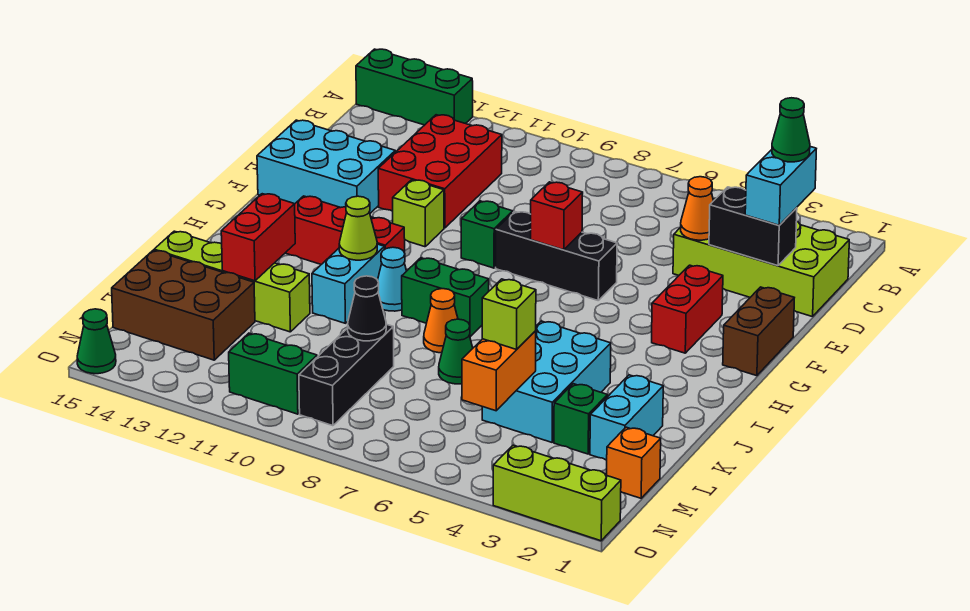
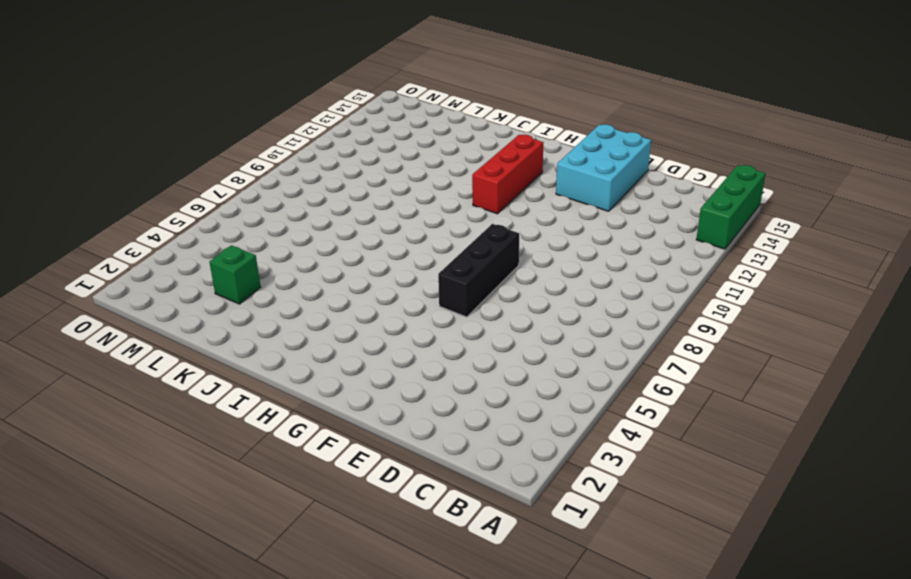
none -> lime brick C1:D4 level 1
none -> red brick C11:E12 level 1
none -> brown brick F1:G1 level 1
none -> red brick F3:G3 level 1

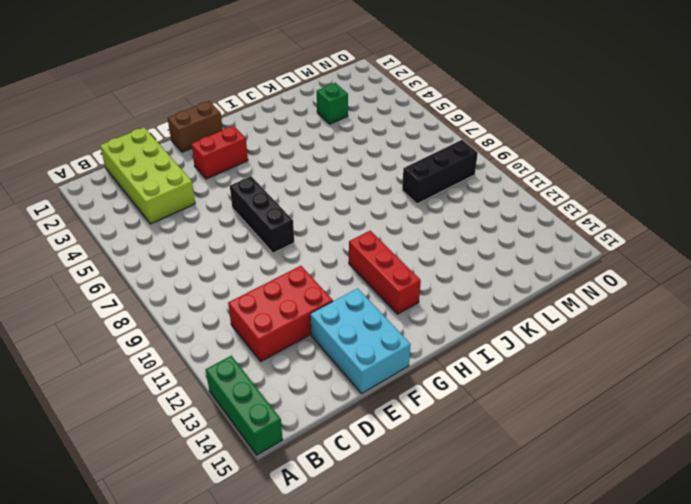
none -> green brick F9 level 1
none -> lime brick F11 level 1
none -> green brick I8:I9 level 1
none -> cyan cone I10 level 1

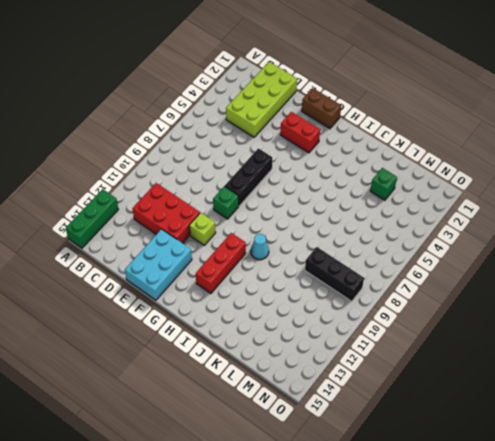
none -> green brick I8:I9 level 1
none -> cyan brick I11:J11 level 1
none -> cyan brick J4:L5 level 1
none -> orange cone J8 level 1

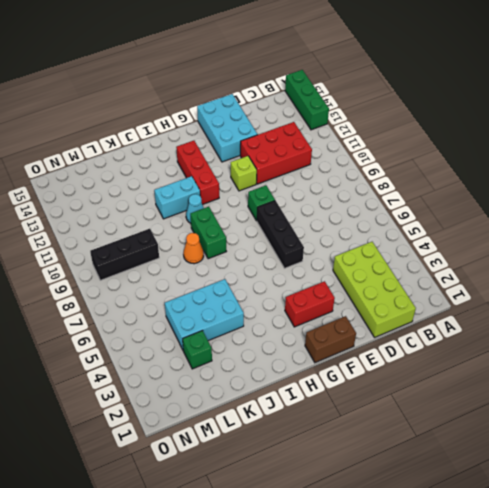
none -> cyan brick K2:L2 level 1
none -> green cone K7 level 1
none -> lime brick K12:K15 level 1
none -> brown brick L13:M15 level 1

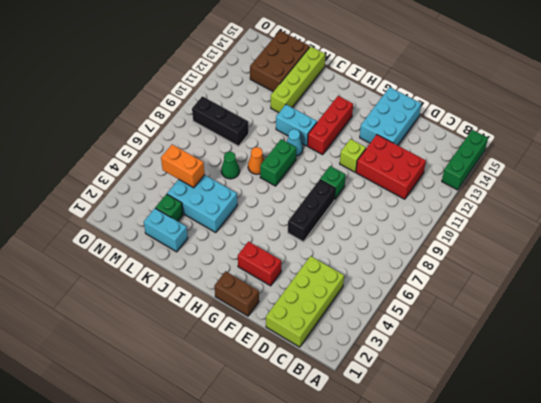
none -> orange brick M1 level 1
none -> green brick N10:N11 level 1
none -> lime brick O1:O3 level 1
none -> green cone O15 level 1

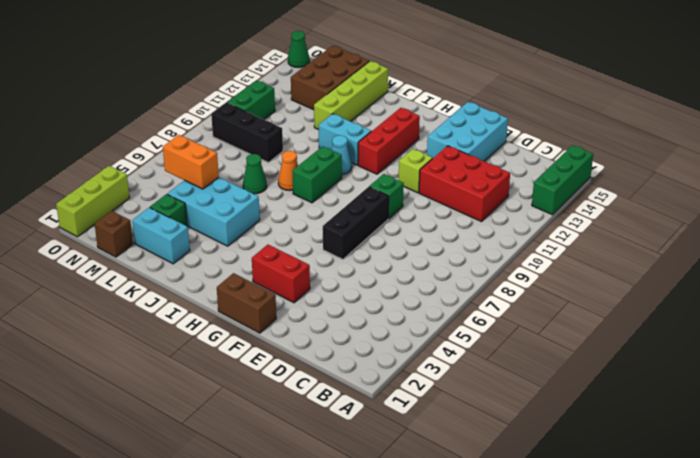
brown brick M1 level 1 -> orange brick M1 level 1
none -> lime brick C1:D4 level 1
none -> black brick D2:D3 level 2
none -> orange cone D4 level 2
none -> red brick F7 level 2

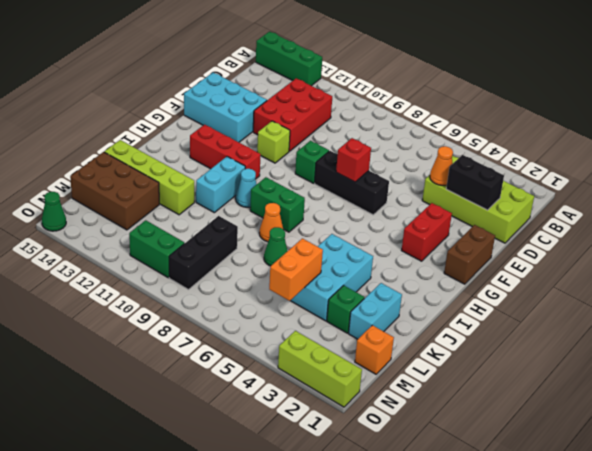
none -> lime cone I11 level 2
none -> red brick J13:K13 level 2
none -> black cone L9 level 2
none -> cyan brick C2:D2 level 3

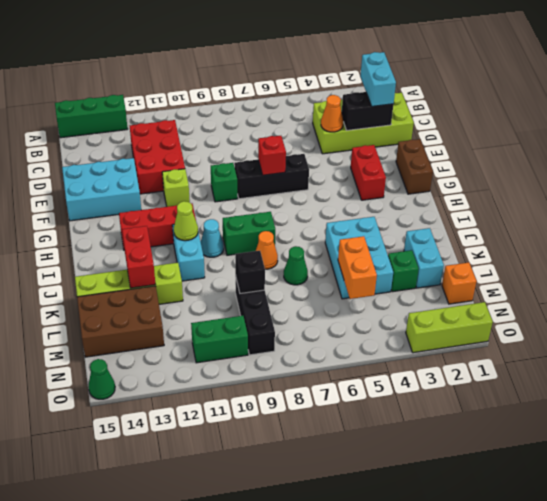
black brick L9 level 2 -> black cone L9 level 2
none -> lime brick L5 level 3
none -> green cone C2 level 4

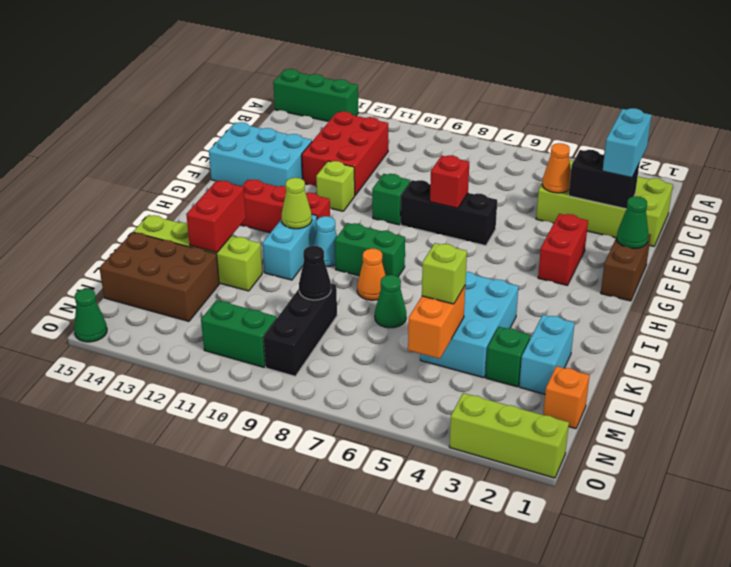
green cone F1 level 2 -> green cone C2 level 4

